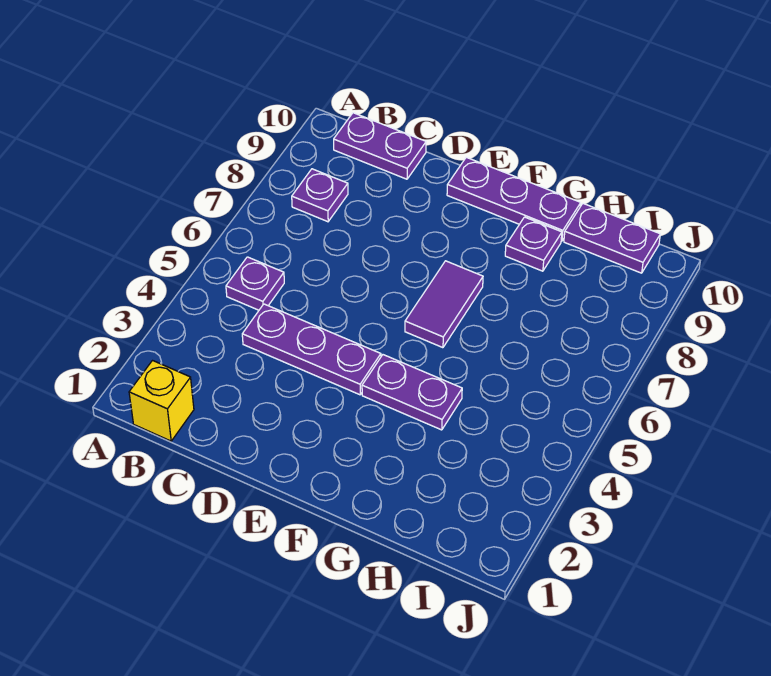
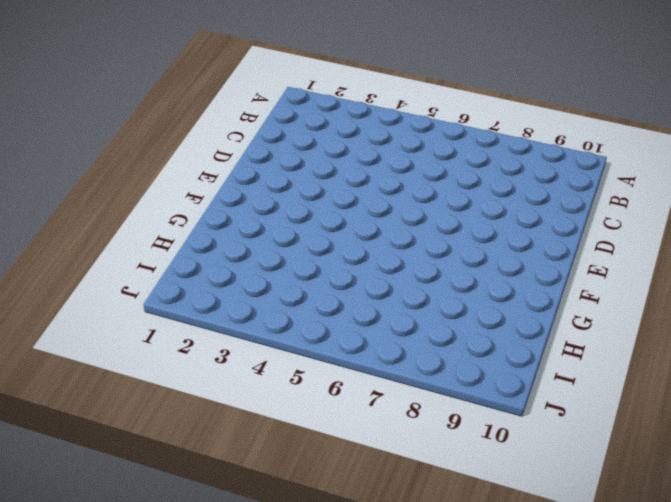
none -> yellow brick B1 level 1
none -> purple plate B5 level 1

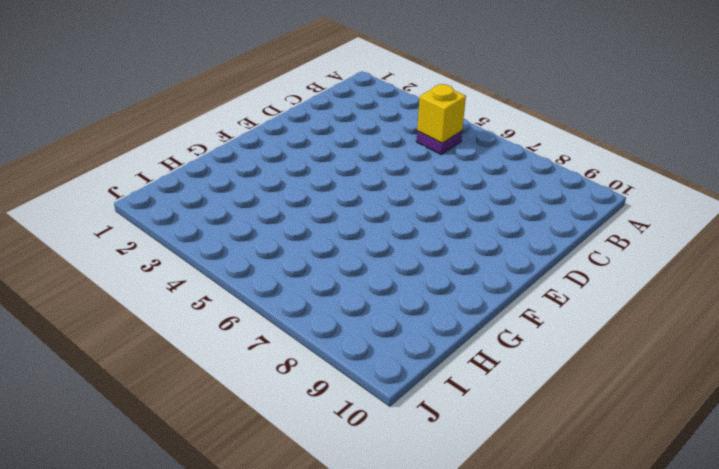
yellow brick B5 level 2 -> yellow brick B1 level 1
none -> purple plate B8 level 1
none -> purple plate B10:C10 level 1

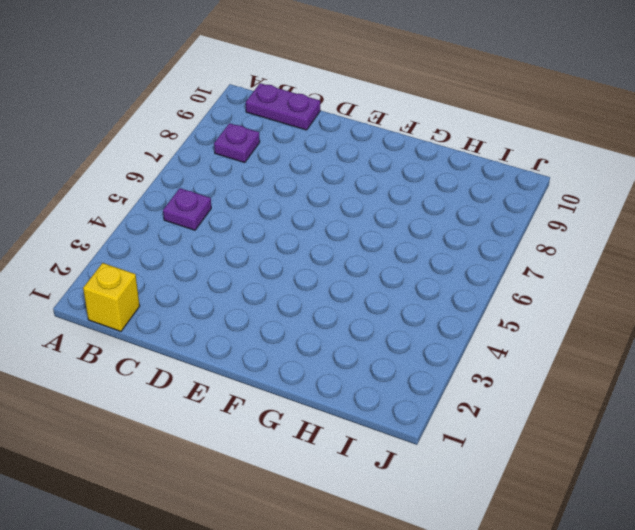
none -> purple plate C4:E4 level 1
none -> purple plate E10:G10 level 1

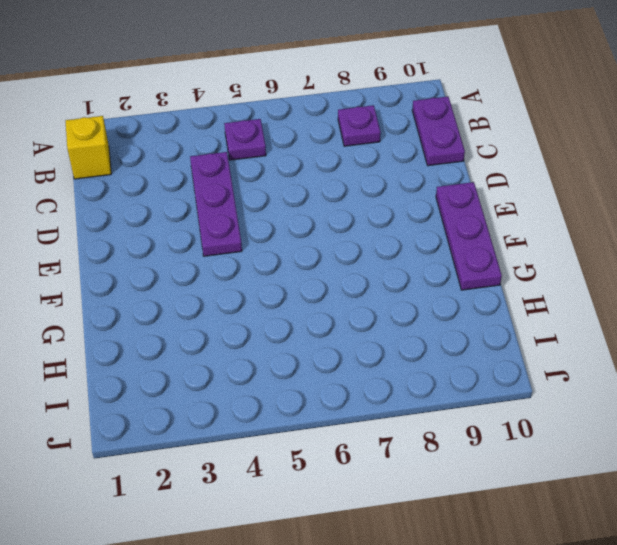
none -> purple plate F4:G4 level 1
none -> purple tile F6:F7 level 1

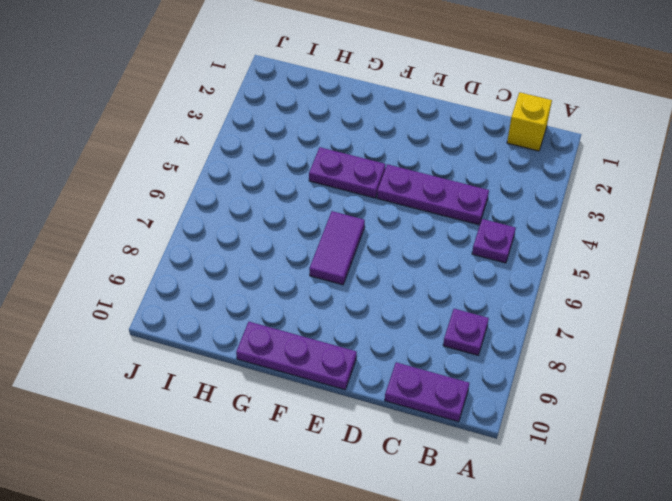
none -> purple plate G9 level 1
none -> purple plate H10:I10 level 1

